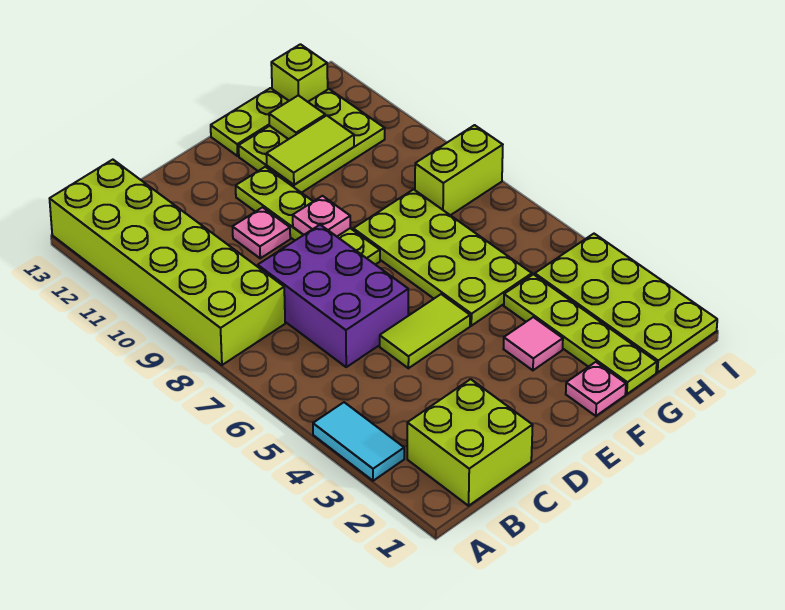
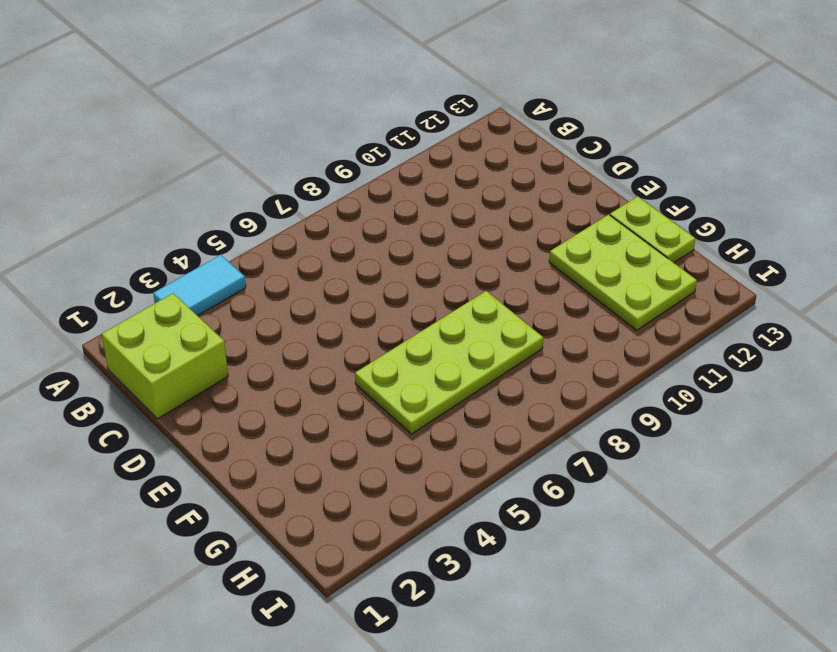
none -> lime brick A8:B13 level 1
none -> purple brick C6:D8 level 1
none -> lime tile D5:E5 level 1

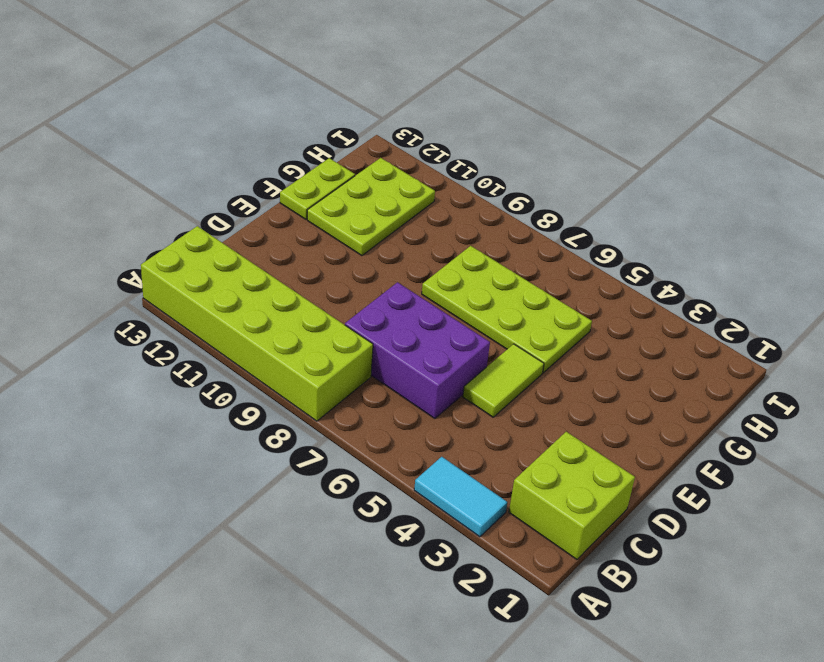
none -> pink plate D10 level 1
none -> lime plate E8:E11 level 1
none -> pink plate F1 level 1

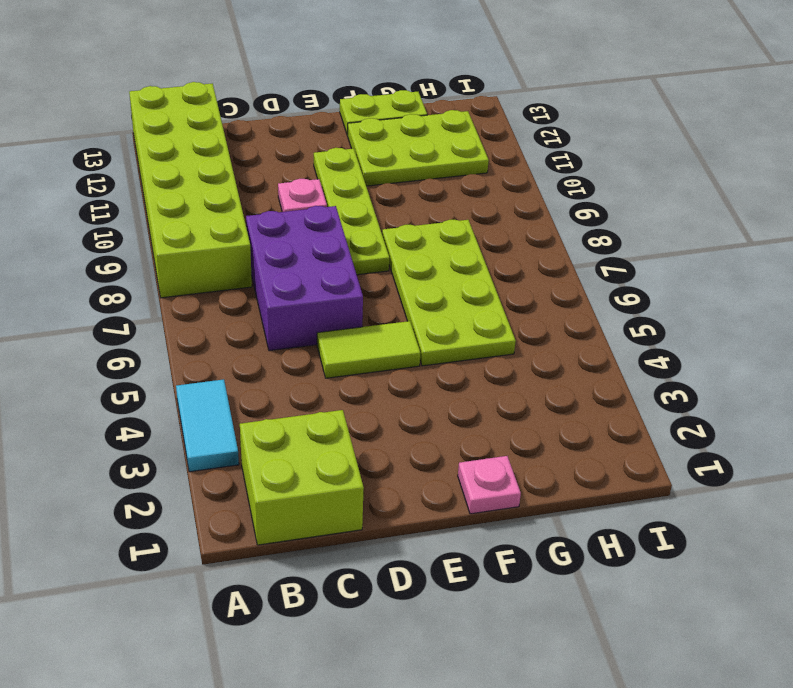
none -> pink tile F3 level 1
none -> lime plate G1:G4 level 1
none -> lime plate H1:I4 level 1

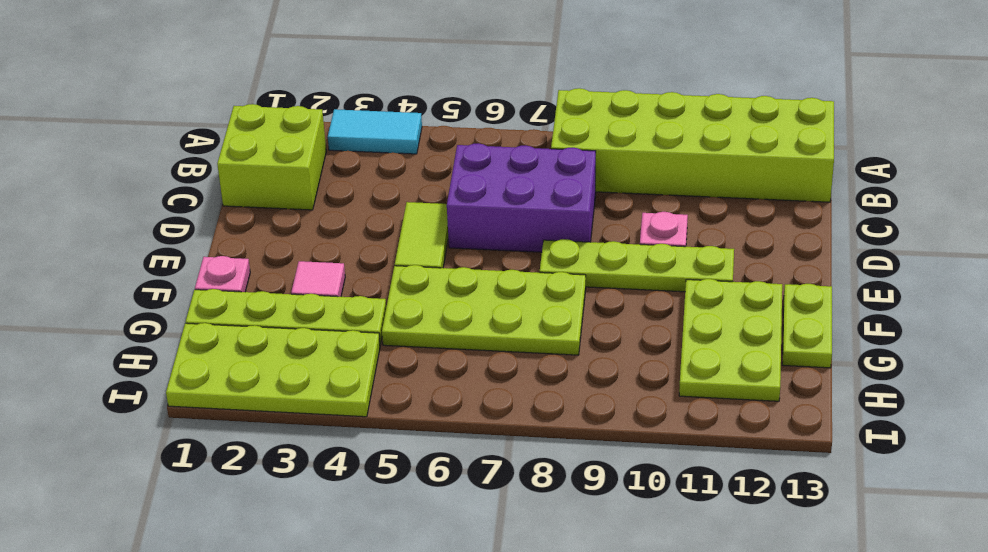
none -> lime brick H8:I8 level 1
none -> lime brick H13 level 1
none -> pink plate E9 level 2

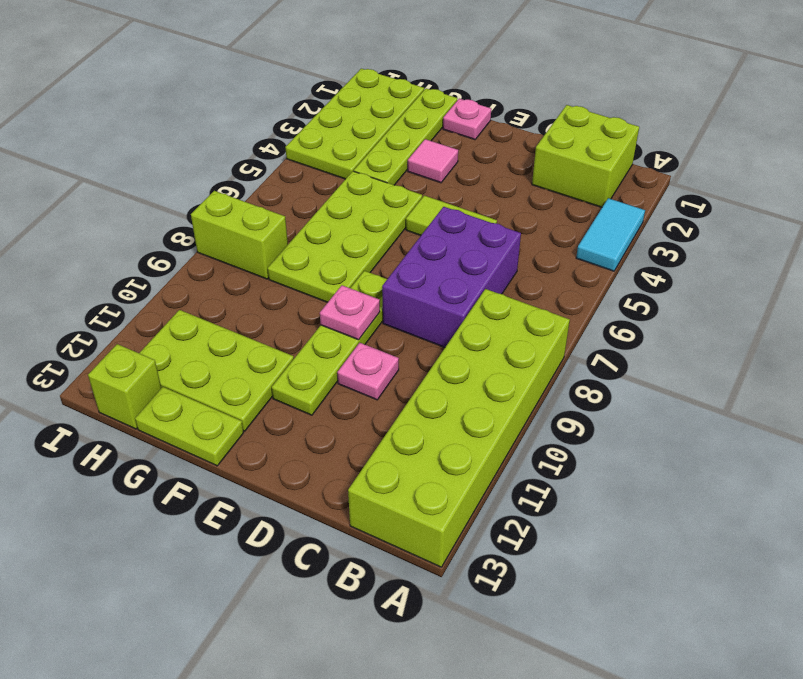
none -> lime tile F11:G11 level 2
none -> lime tile G12 level 2

